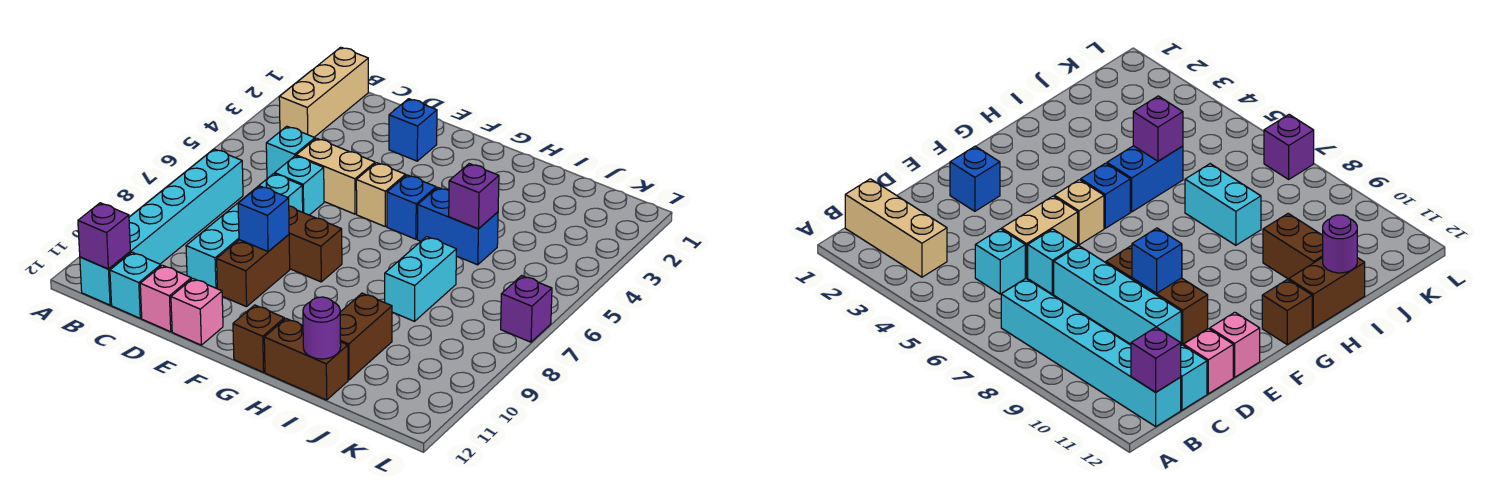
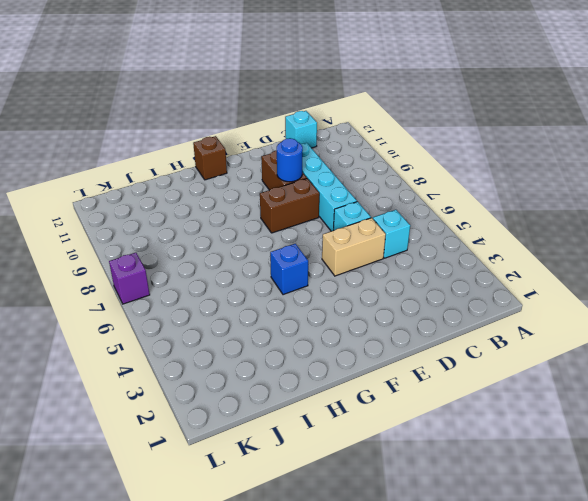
blue round brick E9 level 2 -> blue brick E9 level 2
none -> tan brick B1:B3 level 1
none -> cyan brick B7:B12 level 1
none -> pink brick D12 level 1

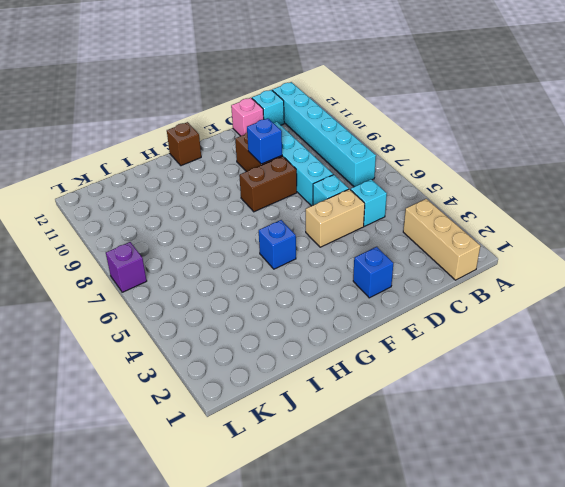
none -> pink brick E12 level 1
none -> tan brick F5 level 1
none -> blue brick H5:I5 level 1

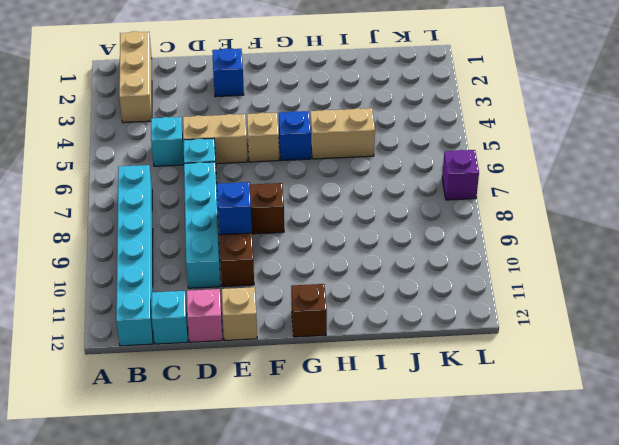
tan brick E12 level 1 -> pink brick E12 level 1
tan brick H5:I5 level 1 -> blue brick H5:I5 level 1
none -> brown brick H12:I12 level 1
none -> cyan brick I7:I8 level 1
none -> brown brick I10:I11 level 1

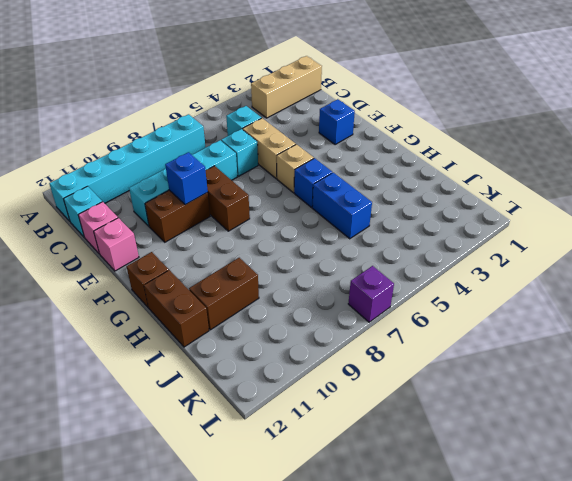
none -> cyan brick I7:I8 level 1
none -> purple brick B12 level 2
none -> purple brick I5 level 2

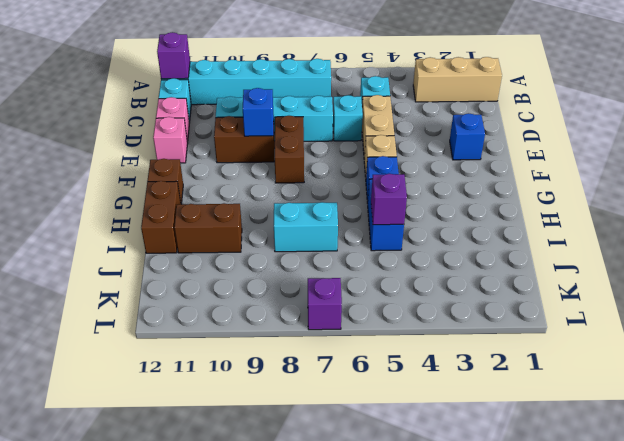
none -> purple round brick I12 level 2

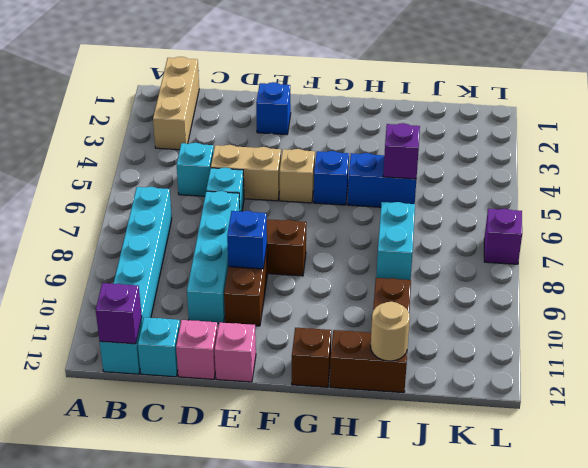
tan round brick I12 level 2 -> purple round brick I12 level 2

